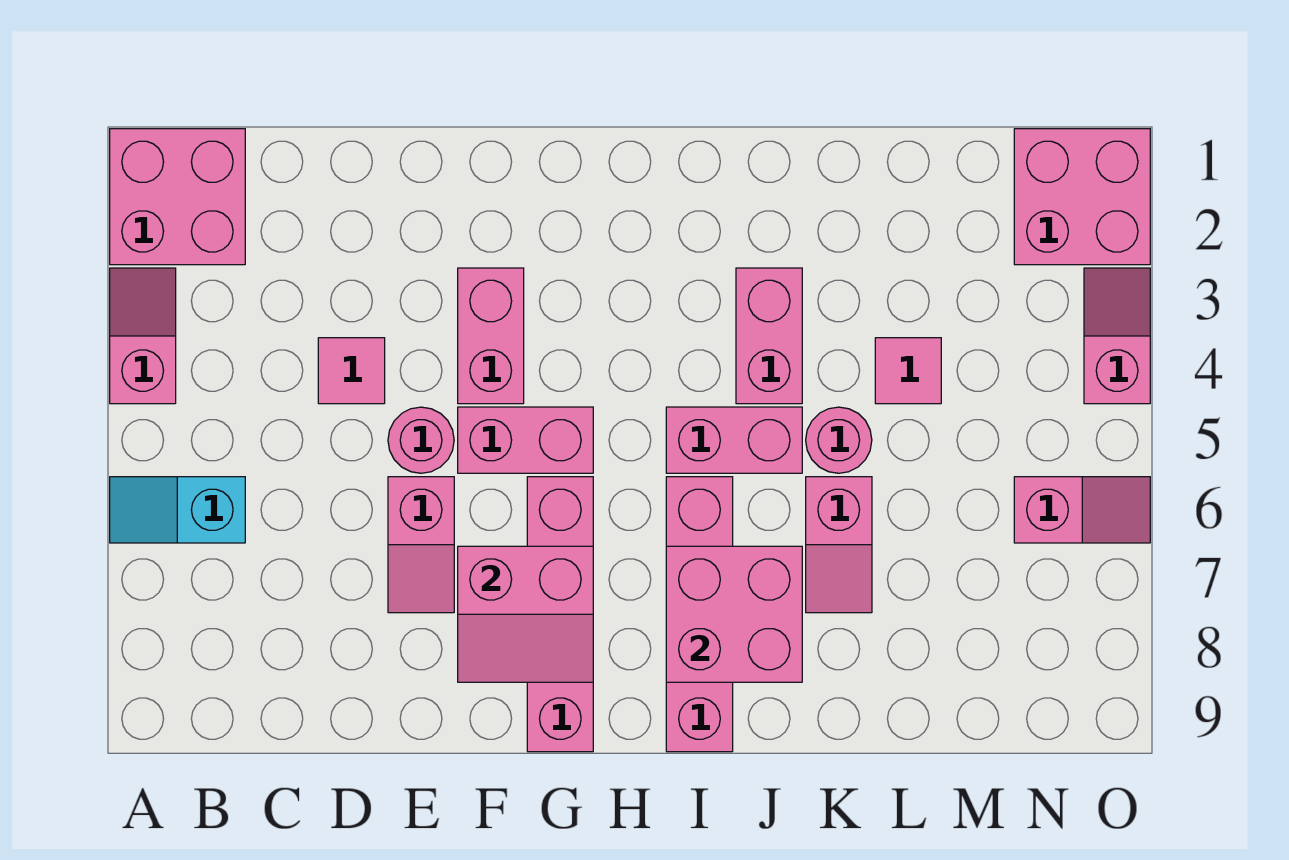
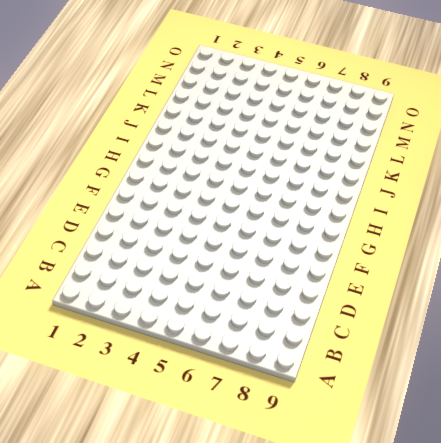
none -> pink brick A1:B2 level 1
none -> pink slope A3:A4 level 1 top 4
none -> cyan slope A6:B6 level 1 top B

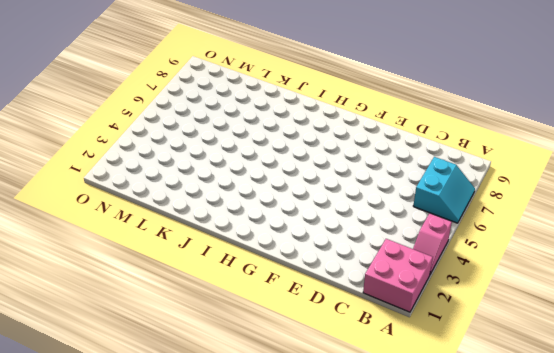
cyan slope A6:B7 level 1 top B -> cyan slope A6:B6 level 1 top B
none -> pink tile D4 level 1
none -> pink round brick E5 level 1
none -> pink slope E6:E7 level 1 top 6

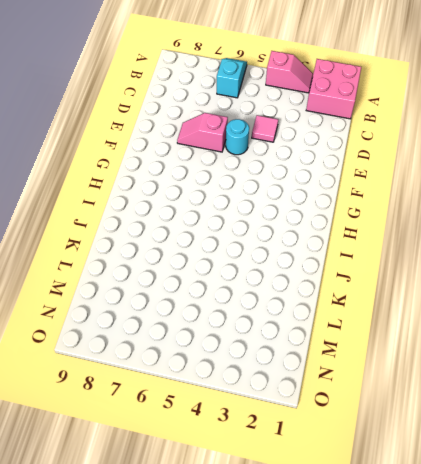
cyan round brick E5 level 1 -> pink round brick E5 level 1
none -> pink brick F3:F4 level 1
none -> pink brick F5:G5 level 1
none -> pink brick G6:G9 level 1

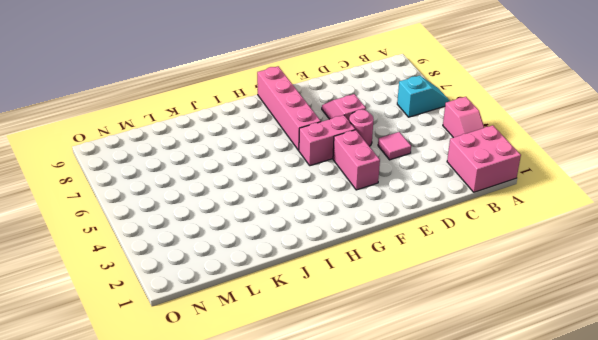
none -> pink brick I5:J5 level 1
none -> pink brick I6:I9 level 1
none -> pink brick J3:J4 level 1

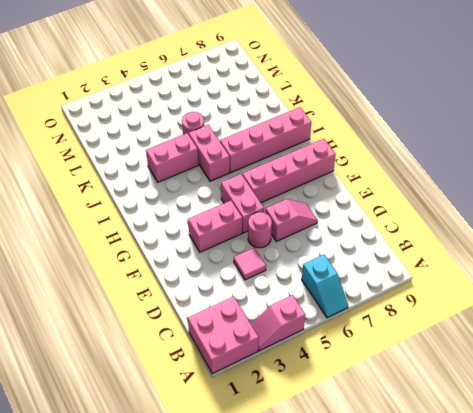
none -> pink slope K6:K7 level 1 top 6
none -> pink tile L4 level 1
none -> pink brick N1:O2 level 1

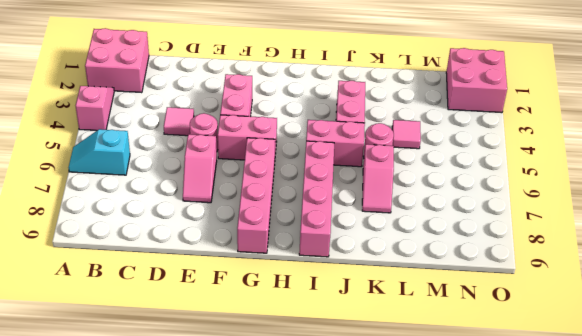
none -> pink slope N6:O6 level 1 top N
none -> pink slope O3:O4 level 1 top 4
none -> pink slope F7:G8 level 2 top 7

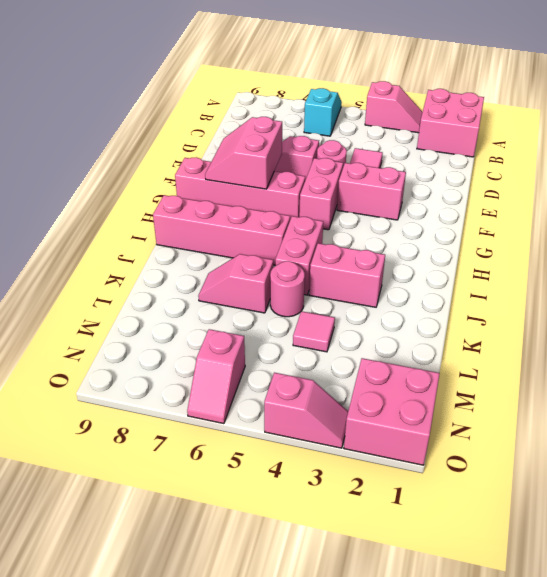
none -> pink brick I7:J8 level 2

